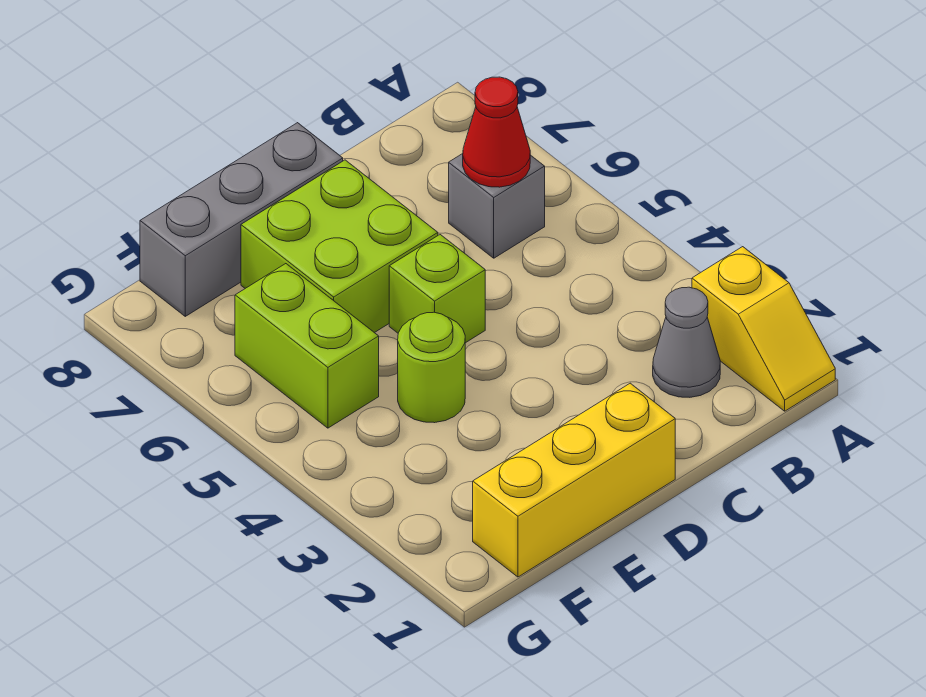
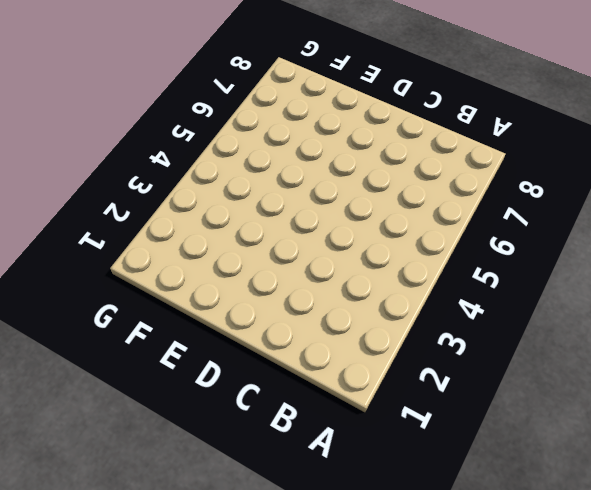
none -> yellow slope A1:A2 level 1 top 2
none -> grey cone B2 level 1

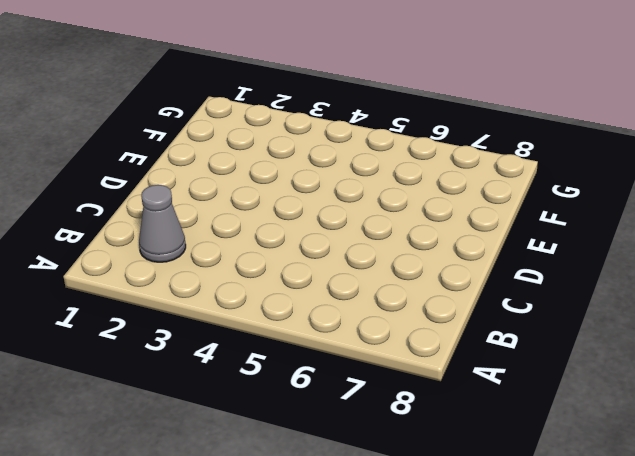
none -> yellow slope A1:A2 level 1 top 2
none -> grey brick B6 level 1

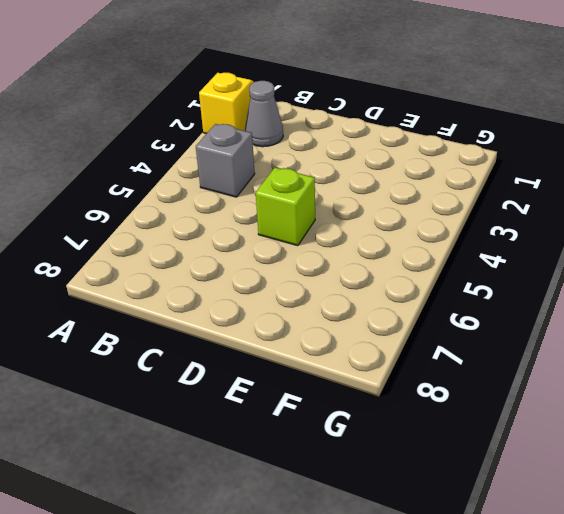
grey brick B4 level 1 -> grey brick B6 level 1
none -> yellow brick D1:F1 level 1
none -> lime brick D6:E7 level 1

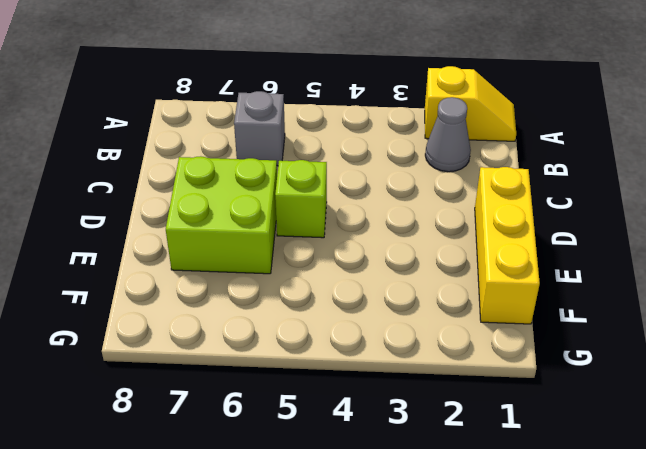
none -> grey brick D8:F8 level 1
none -> lime round brick E4 level 1

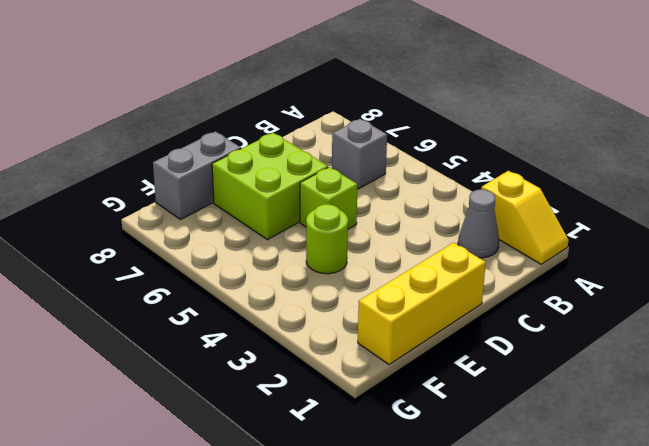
grey brick E8:F8 level 1 -> grey brick D8:F8 level 1
none -> lime brick F5:F6 level 1
none -> red cone B6 level 2

